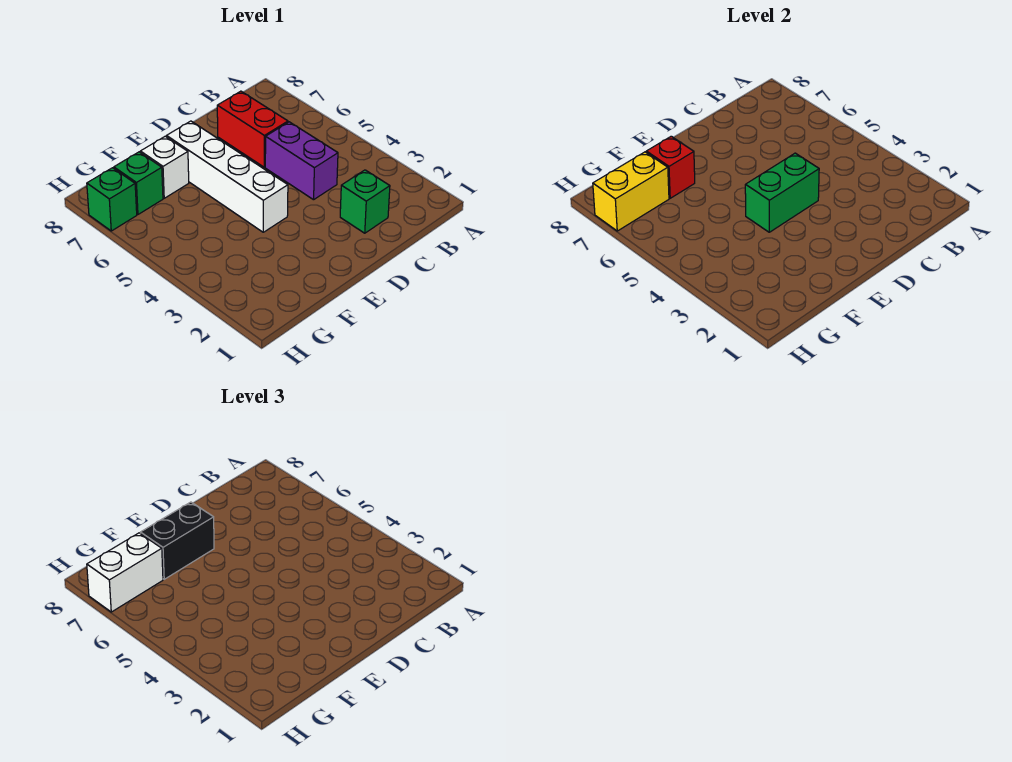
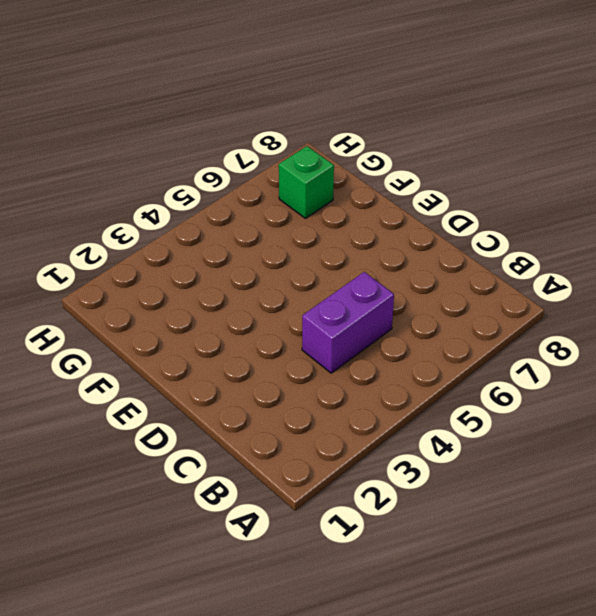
none -> green brick C2 level 1
none -> red brick C6:C7 level 1
none -> white brick E4:E7 level 1

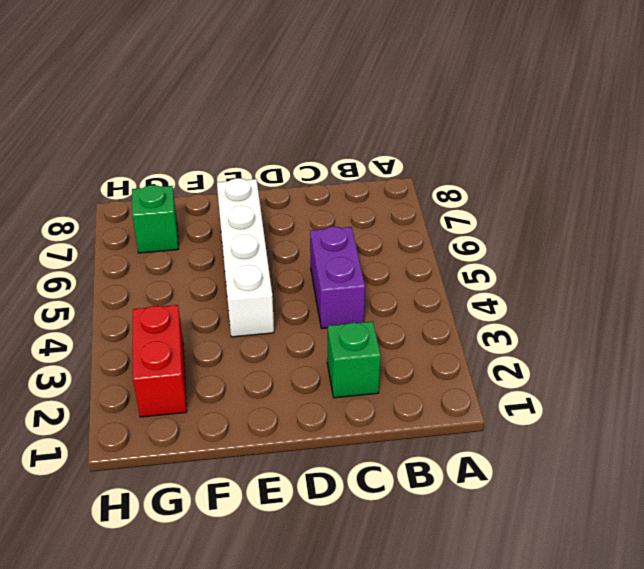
red brick G2:G3 level 1 -> red brick C6:C7 level 1
none -> white brick F7 level 1
none -> green brick H7 level 1
none -> green brick D4:E4 level 2

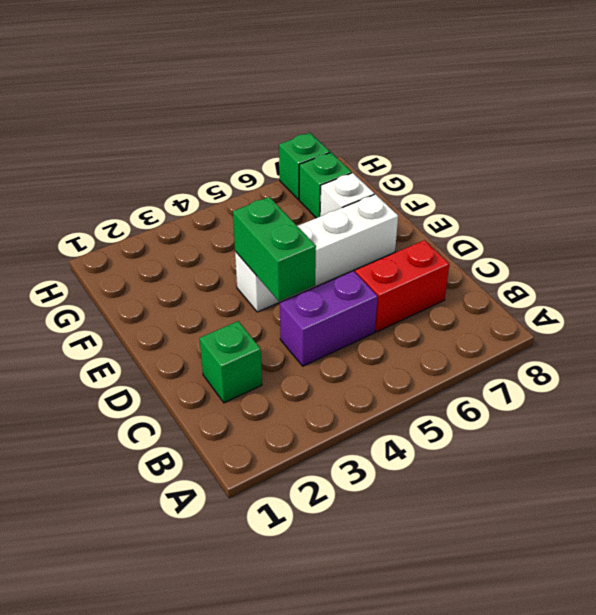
none -> red brick F7 level 2
none -> yellow brick G7:H7 level 2
none -> black brick E7:F7 level 3

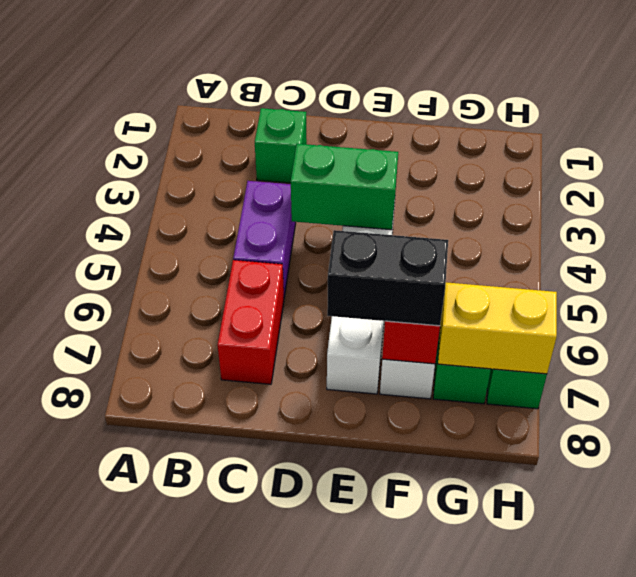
none -> white brick G7:H7 level 3

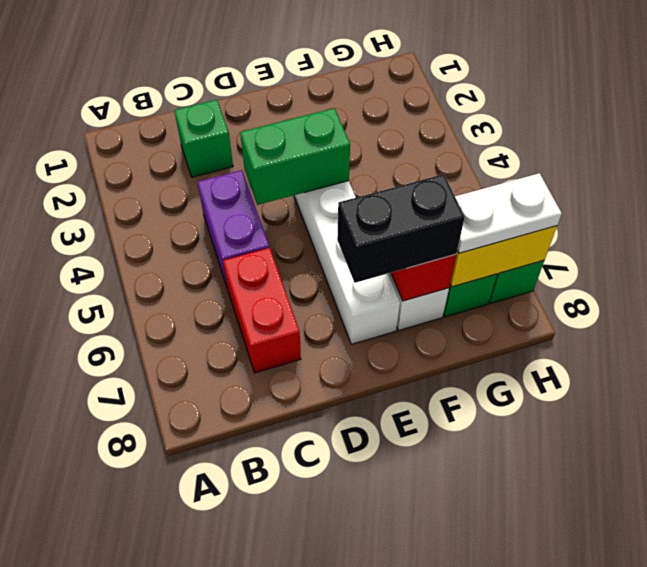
white plate G7:H7 level 3 -> white brick G7:H7 level 3

